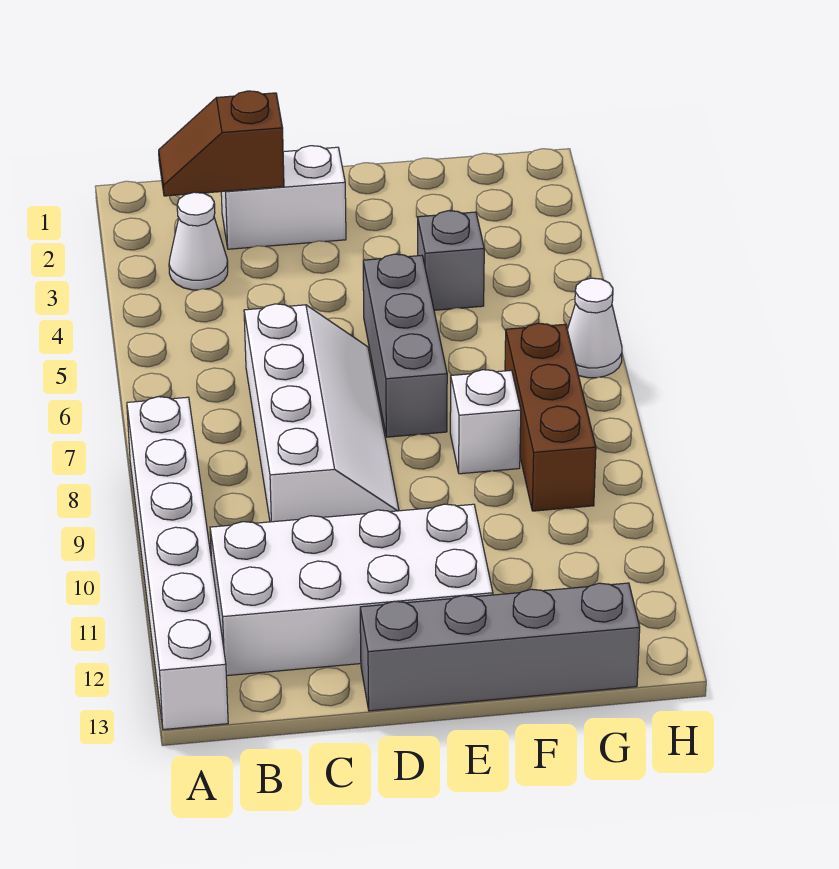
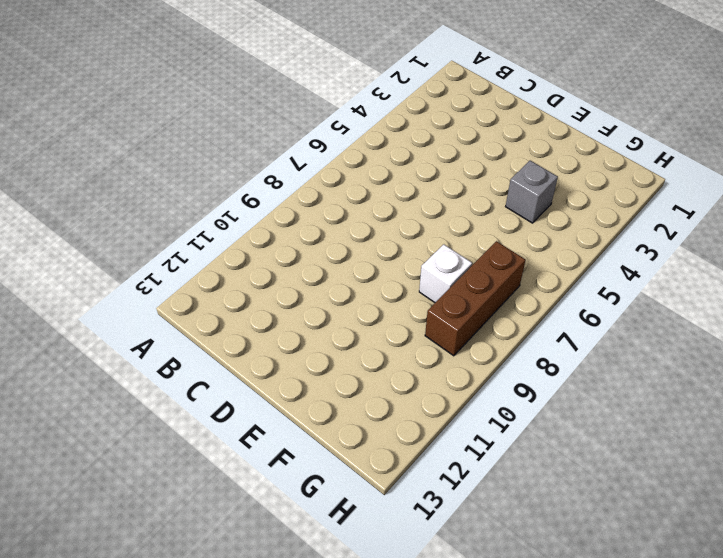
none -> white brick A8:A13 level 1
none -> white cone B3 level 1
none -> white brick B11:E12 level 1

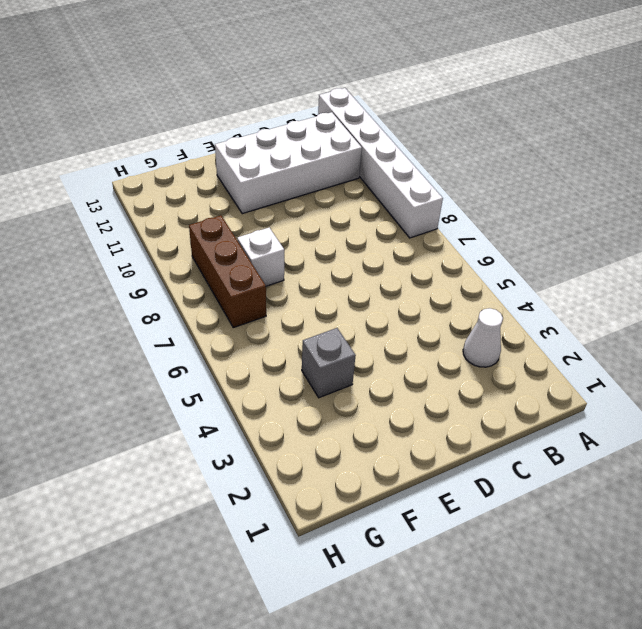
none -> white brick C2:D2 level 1
none -> white slope C6:D9 level 1 top C
none -> grey brick D13:G13 level 1

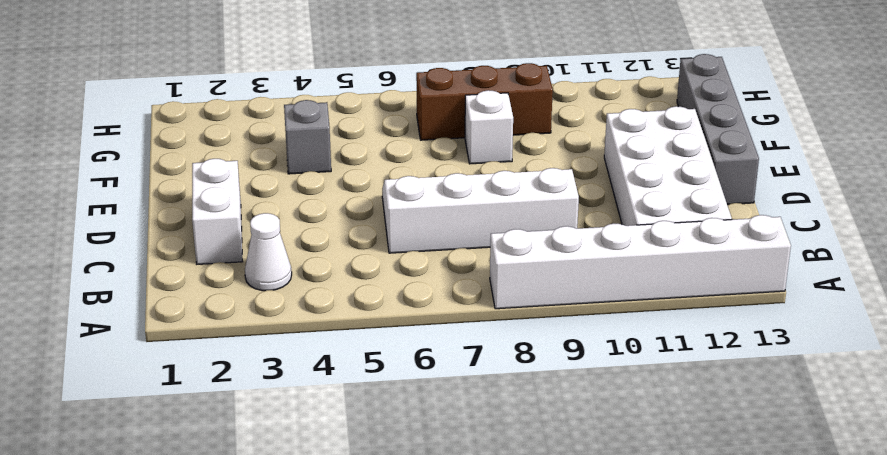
none -> grey brick E5:E7 level 1
none -> white cone H6 level 1
none -> brown slope B2:C2 level 2 top C

